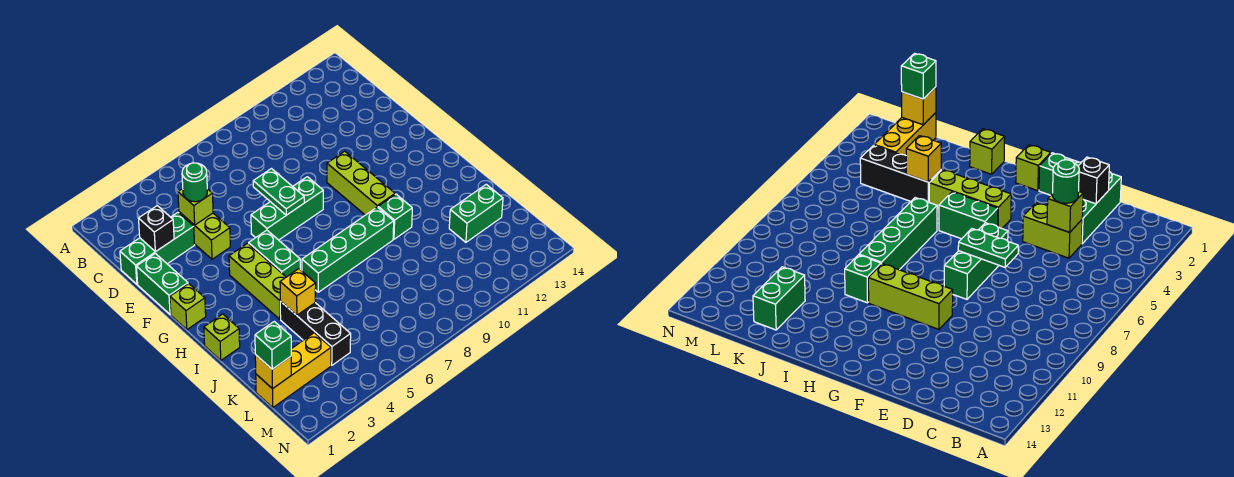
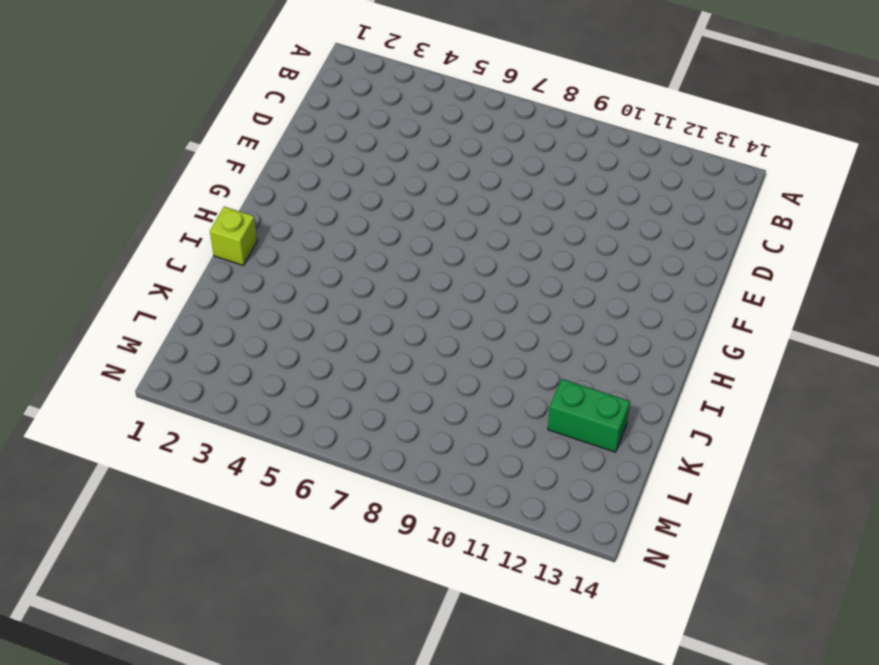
none -> green brick D1:D3 level 1
none -> lime brick D4:E4 level 1
none -> green brick E1:F1 level 1

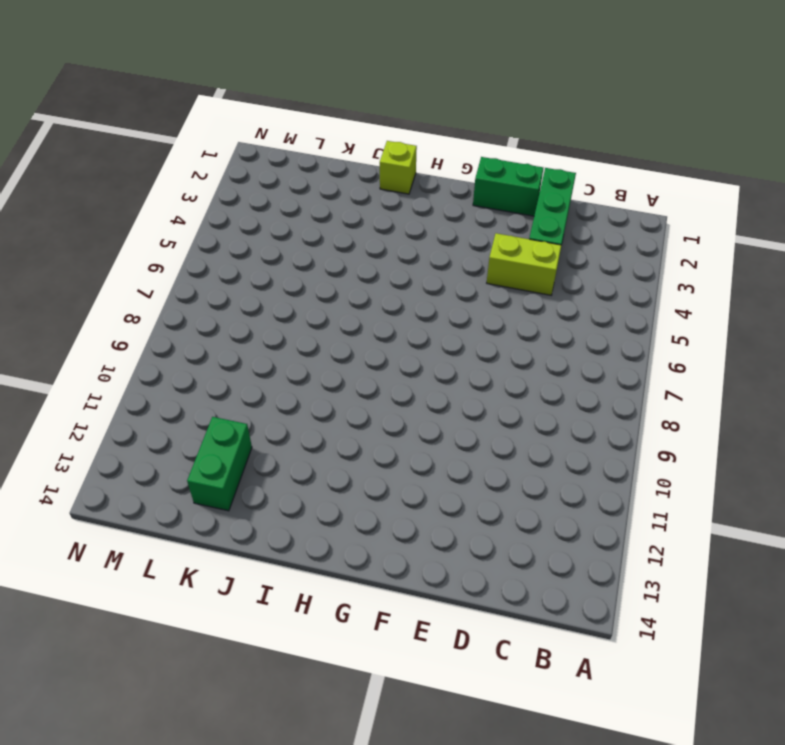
none -> green brick F6:F8 level 1
none -> lime brick F10:H10 level 1
none -> lime brick G1 level 1

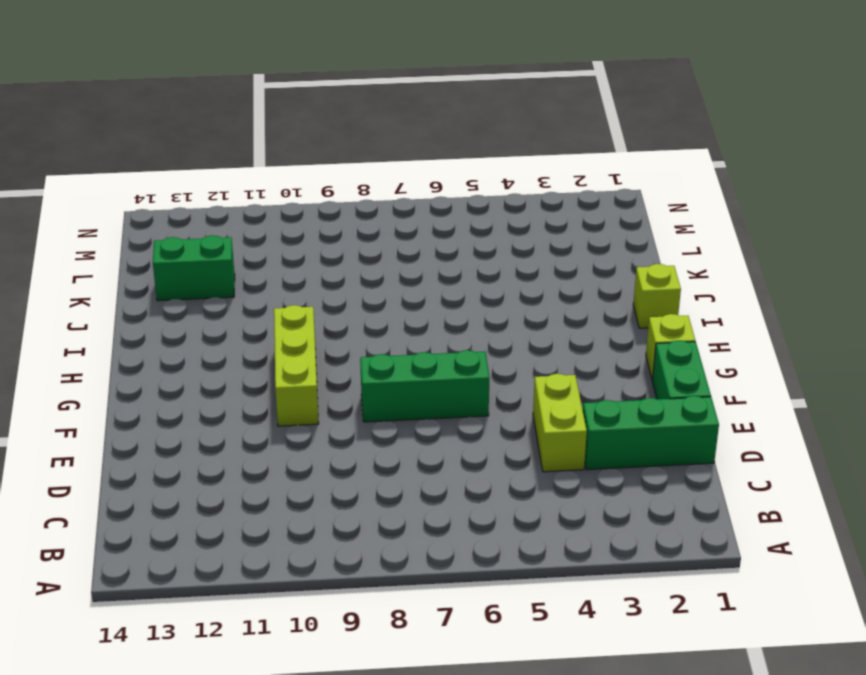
none -> lime brick G4:I4 level 1
none -> green brick G5:H5 level 1
none -> green brick I6:I9 level 1

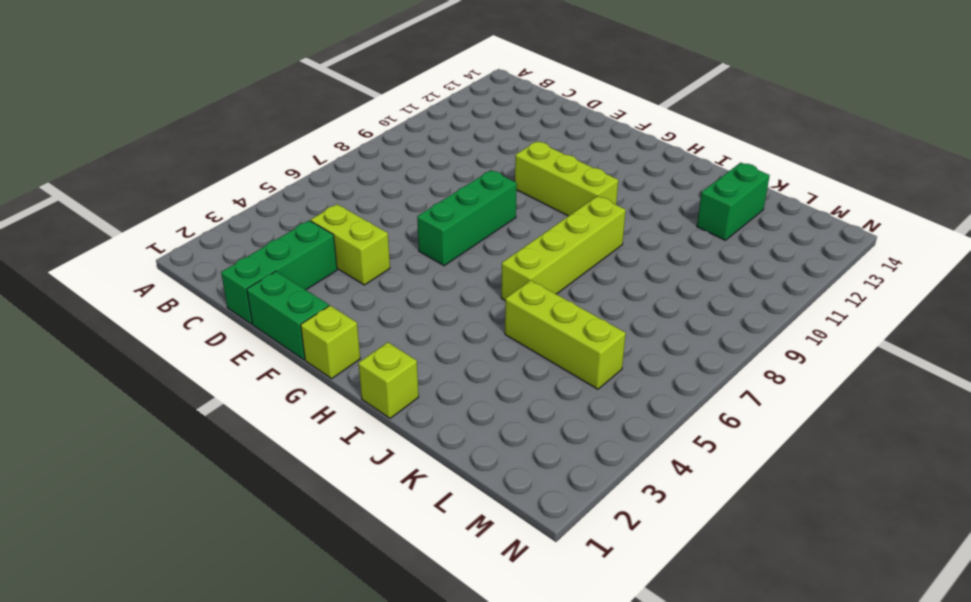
lime brick I6:I9 level 1 -> green brick I6:I9 level 1
lime brick J5:L5 level 1 -> lime brick G4:I4 level 1
none -> green brick G5:H5 level 1
none -> green brick I10 level 1
none -> black brick J4:L4 level 1

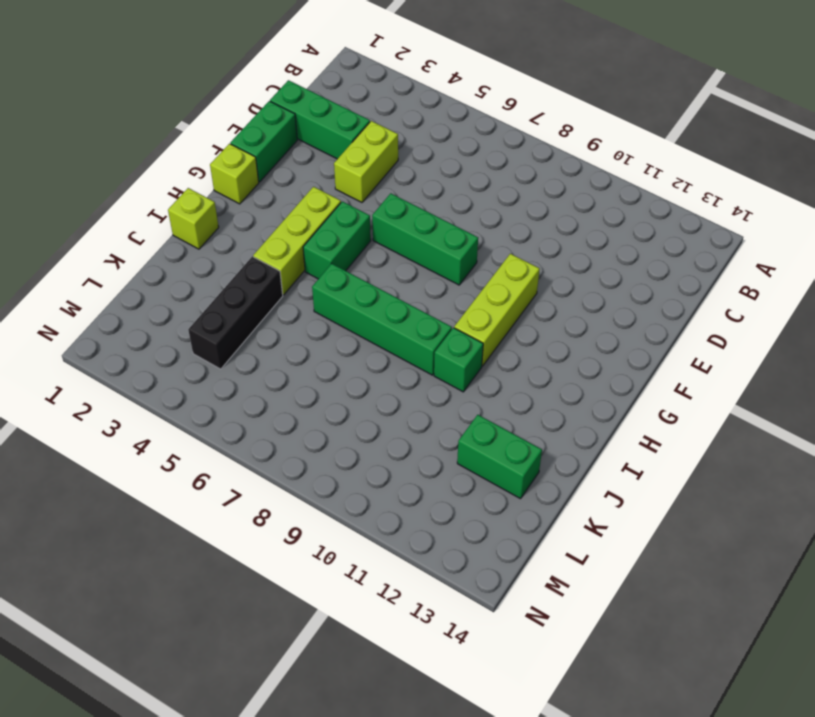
none -> yellow brick L1:L3 level 1
none -> black brick D2 level 2
none -> lime brick D4 level 2

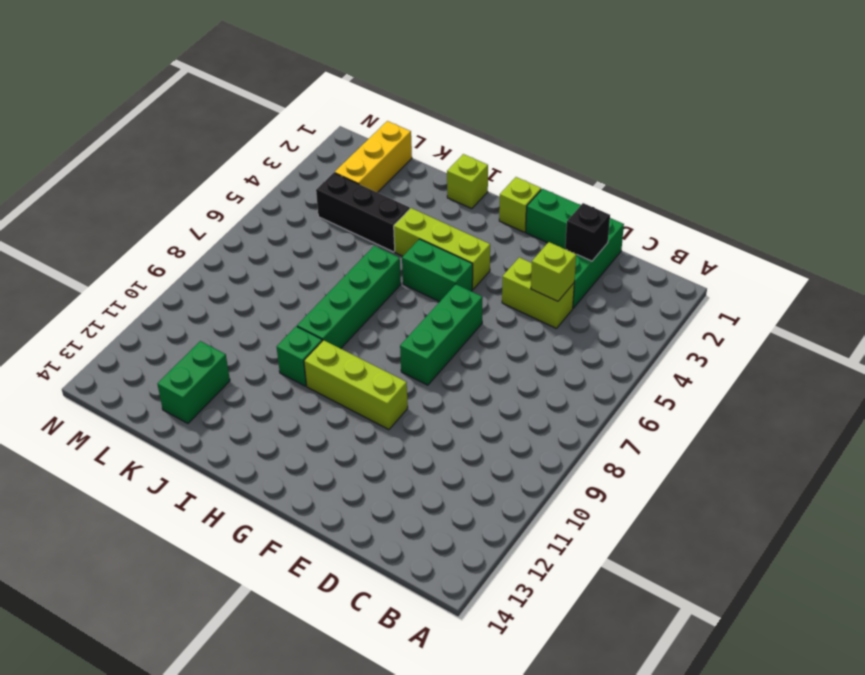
none -> green plate E7:F7 level 2
none -> yellow brick J4 level 2
none -> yellow brick L1 level 2

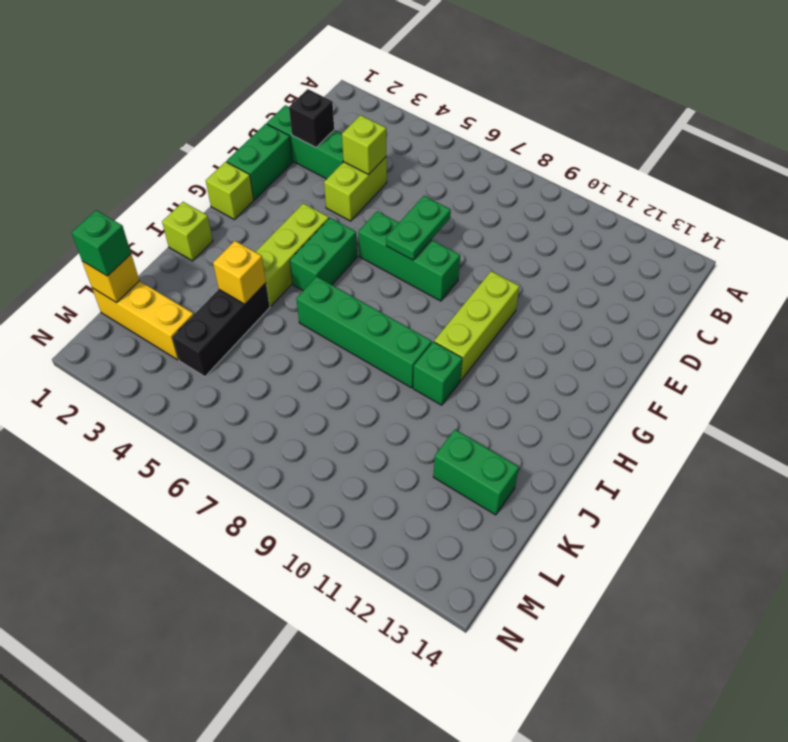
none -> green round brick D4 level 3

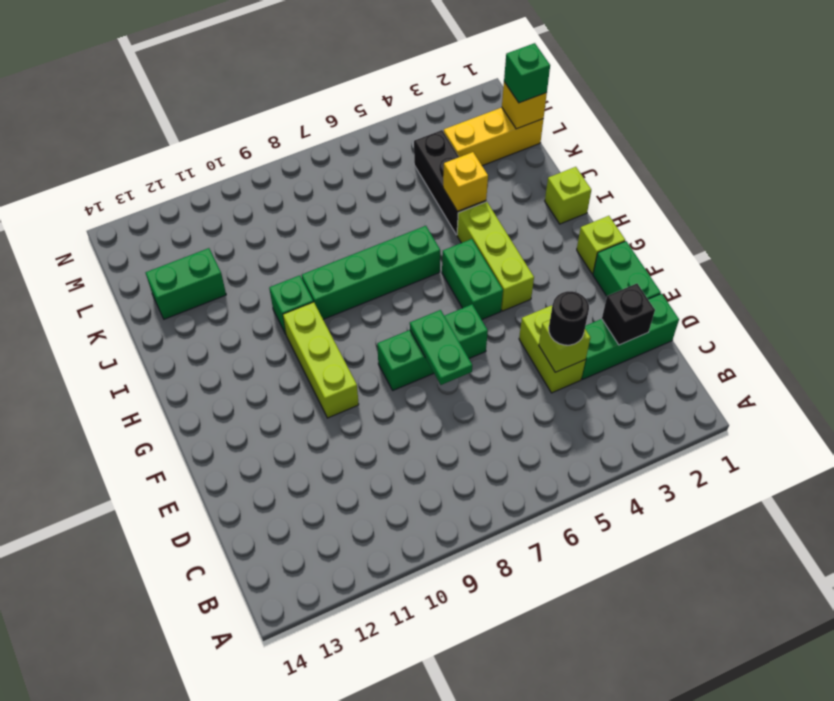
black round brick D4 level 3 -> green round brick D4 level 3

